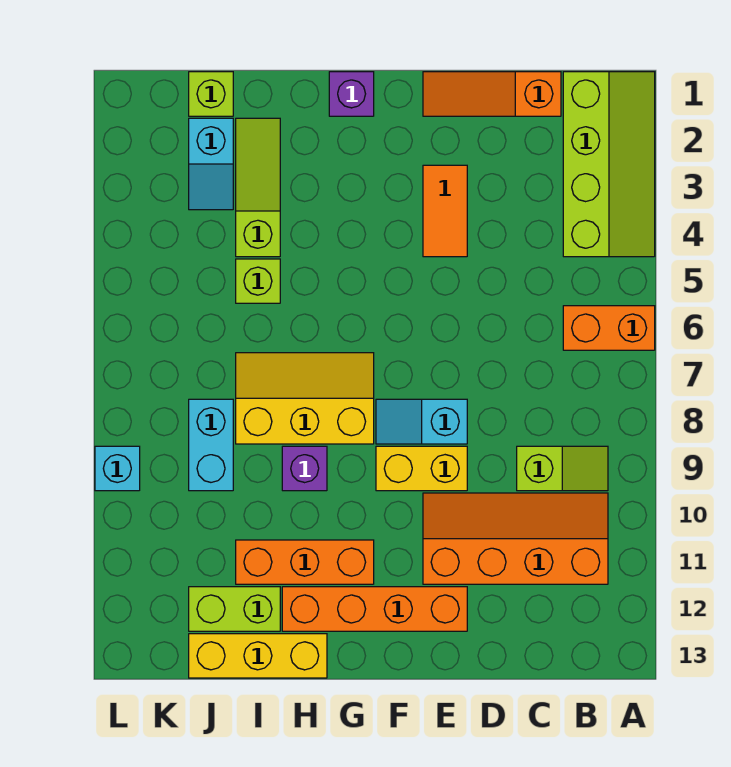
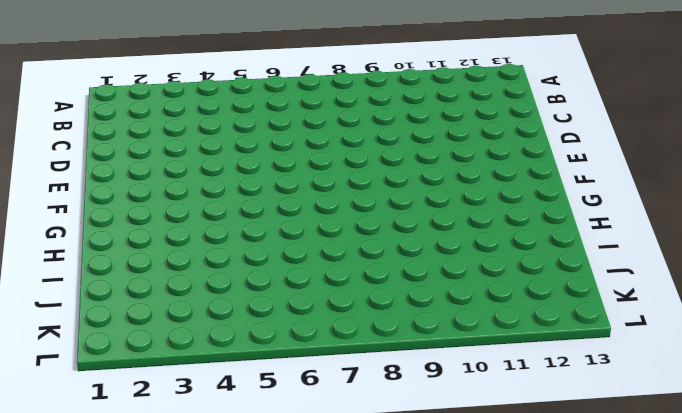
none -> lime slope A1:B4 level 1 top B
none -> orange brick A6:B6 level 1
none -> lime slope B9:C9 level 1 top C

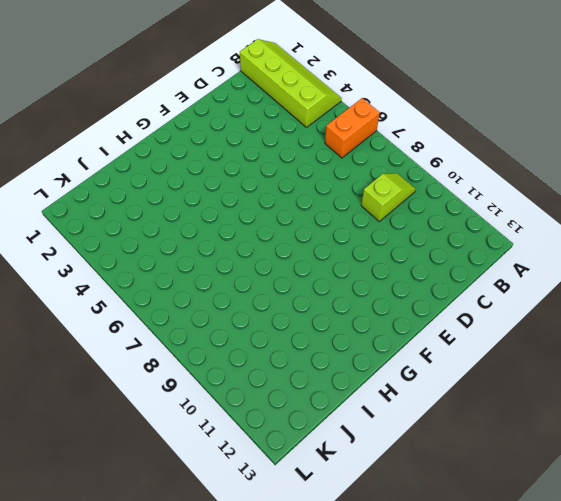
none -> orange slope B10:E11 level 1 top 11
none -> orange slope C1:E1 level 1 top C
none -> orange tile E3:E4 level 1

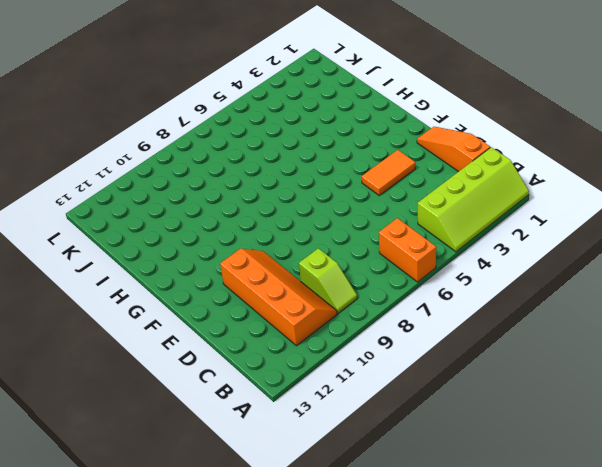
none -> cyan slope E8:F8 level 1 top E
none -> yellow brick E9:F9 level 1
none -> orange brick E12:H12 level 1

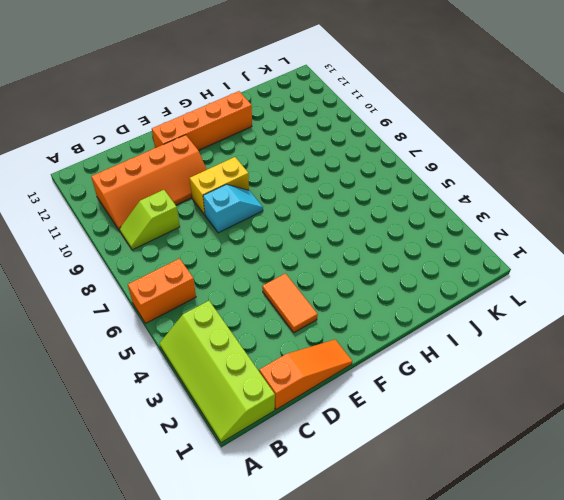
none -> purple brick G1 level 1
none -> yellow slope G7:I8 level 1 top 8
none -> orange brick G11:I11 level 1

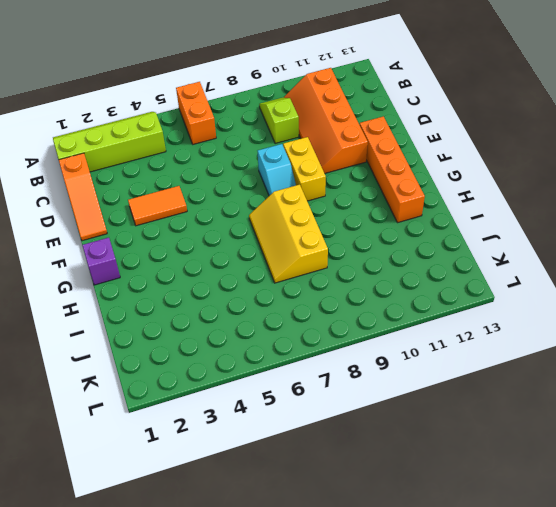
none -> orange brick G11:I11 level 1
none -> purple brick H9 level 1
none -> yellow brick H13:J13 level 1

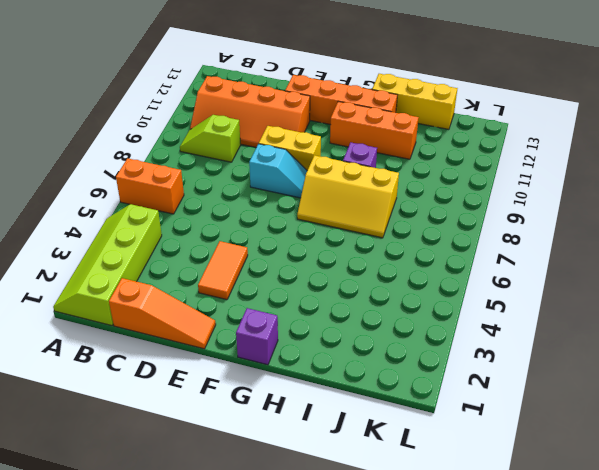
none -> lime slope I2:I4 level 1 top 4
none -> lime brick I5 level 1
none -> lime brick I12:J12 level 1

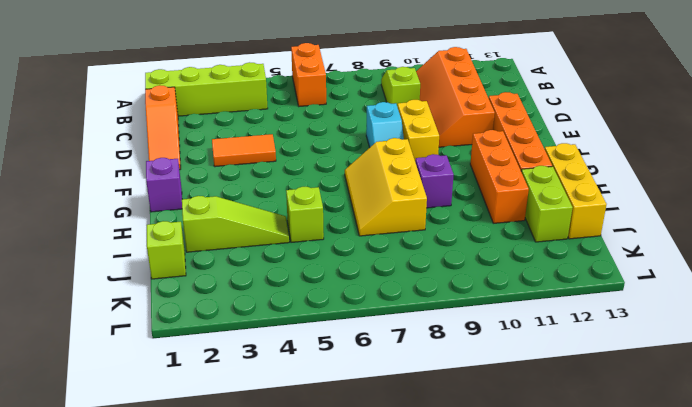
lime slope I2:I4 level 1 top 2 -> lime slope I2:I4 level 1 top 4
none -> cyan slope J2:J3 level 1 top 2
none -> cyan brick J8:J9 level 1
none -> cyan brick L9 level 1

